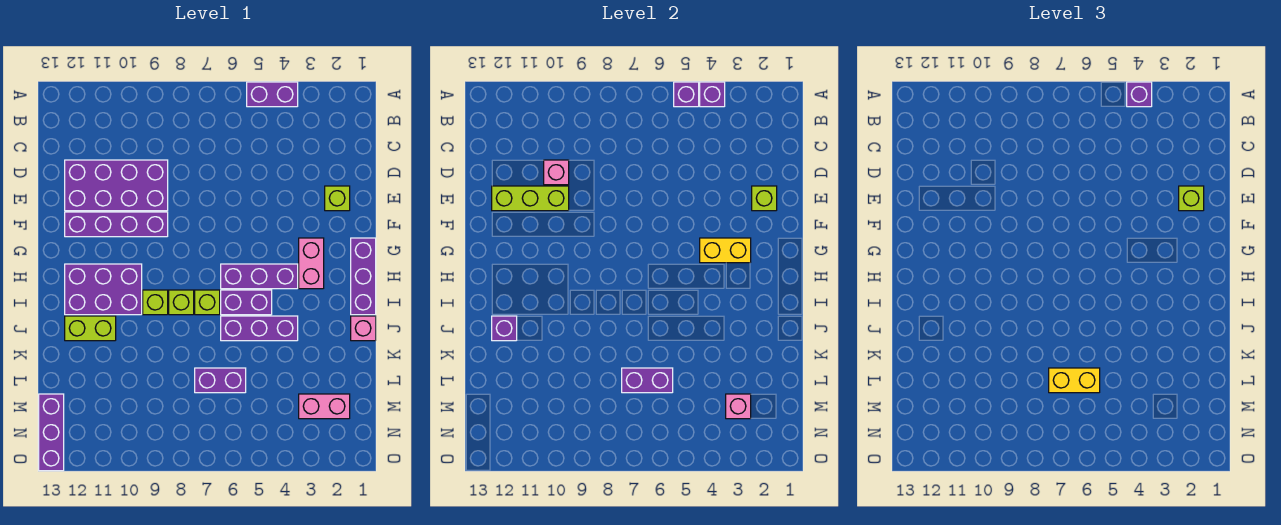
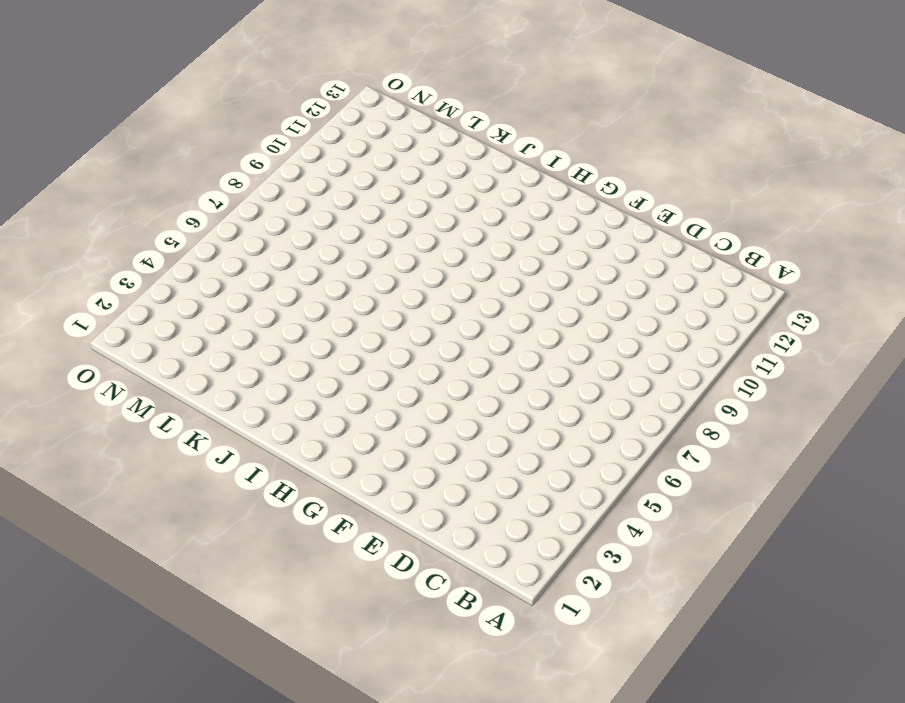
none -> purple brick A4:A5 level 1
none -> purple brick D9:E12 level 1
none -> lime brick E2 level 1
none -> purple brick F9:F12 level 1

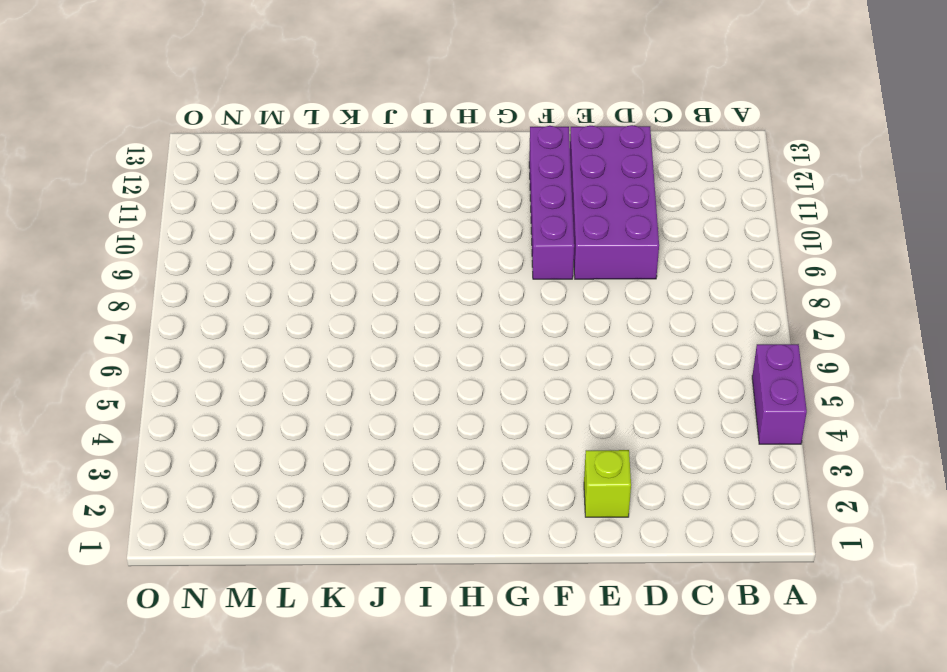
none -> purple brick G1:I1 level 1
none -> pink brick G3:H3 level 1
none -> purple brick H4:H6 level 1
none -> purple brick H10:I12 level 1

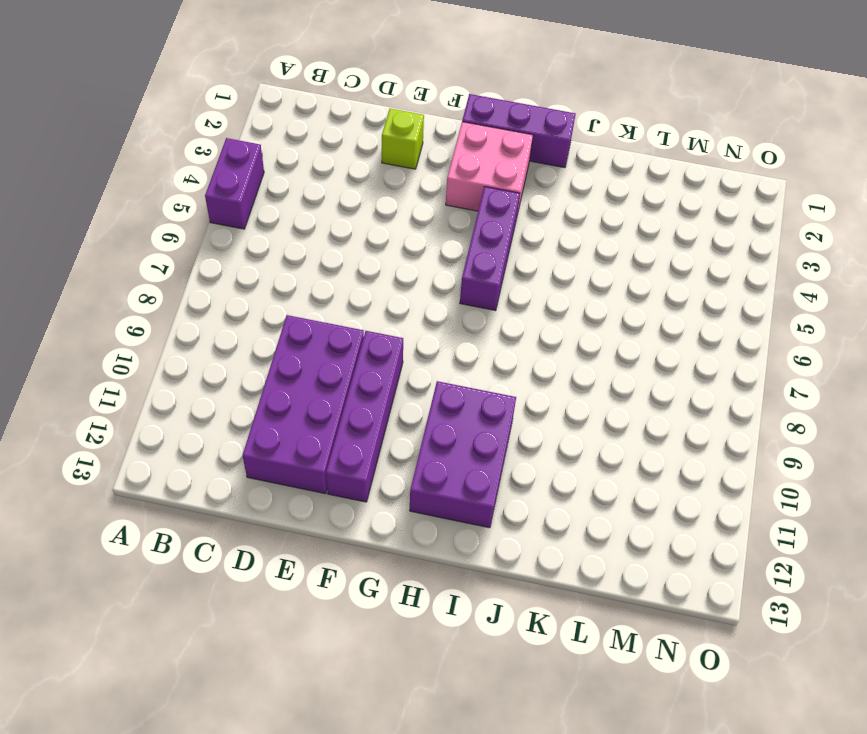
pink brick G2:H3 level 1 -> pink brick G3:H3 level 1
none -> purple brick I5:I6 level 1
none -> lime brick I7 level 1
none -> lime brick I8 level 1
none -> lime brick I9 level 1

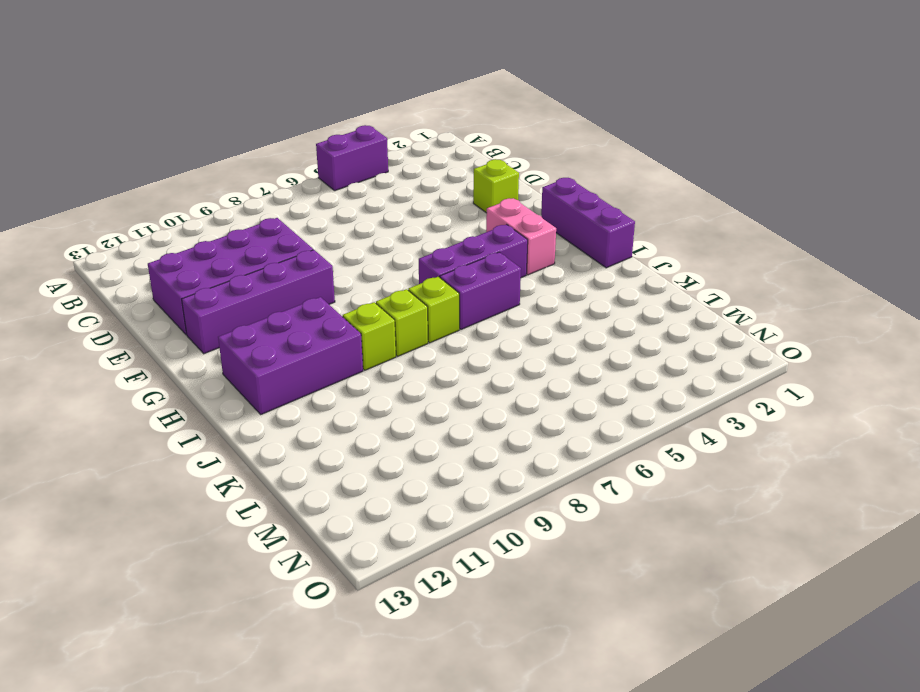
none -> pink brick J1 level 1
none -> purple brick J4:J6 level 1
none -> lime brick J11:J12 level 1
none -> purple brick L6:L7 level 1

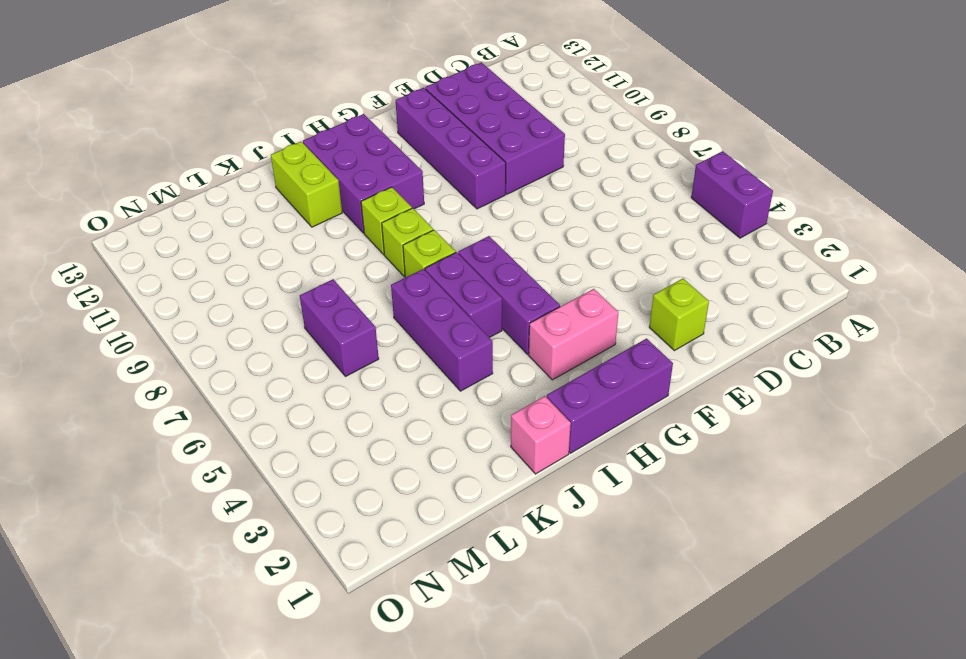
none -> pink brick M2:M3 level 1
none -> purple brick M13:O13 level 1
none -> purple brick A4 level 2
none -> purple brick A5 level 2

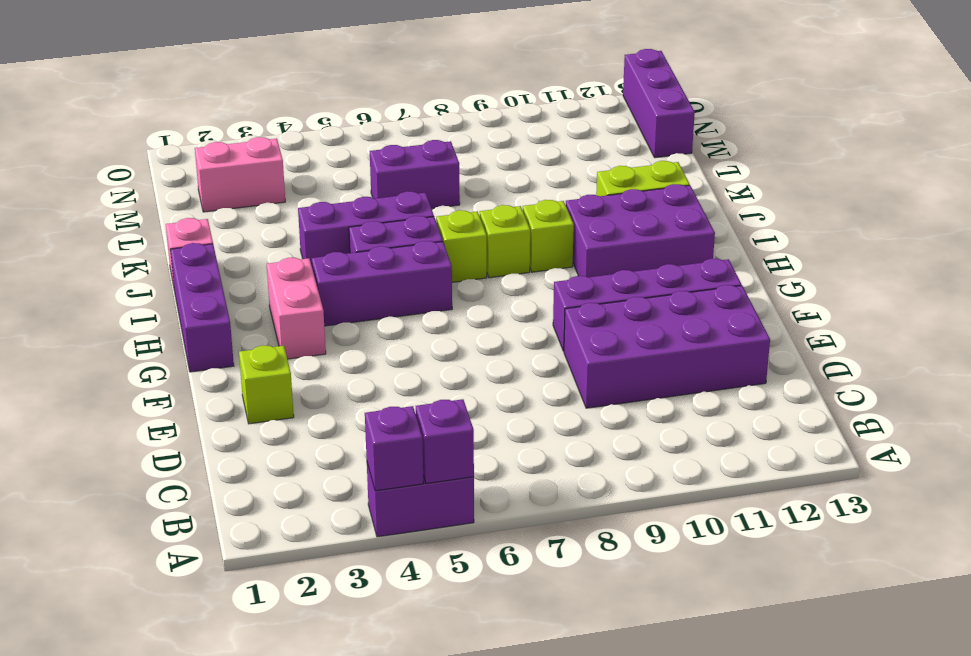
none -> pink brick D10 level 2
none -> lime brick E2 level 2
none -> lime brick E10:E12 level 2
none -> yellow brick G3:G4 level 2

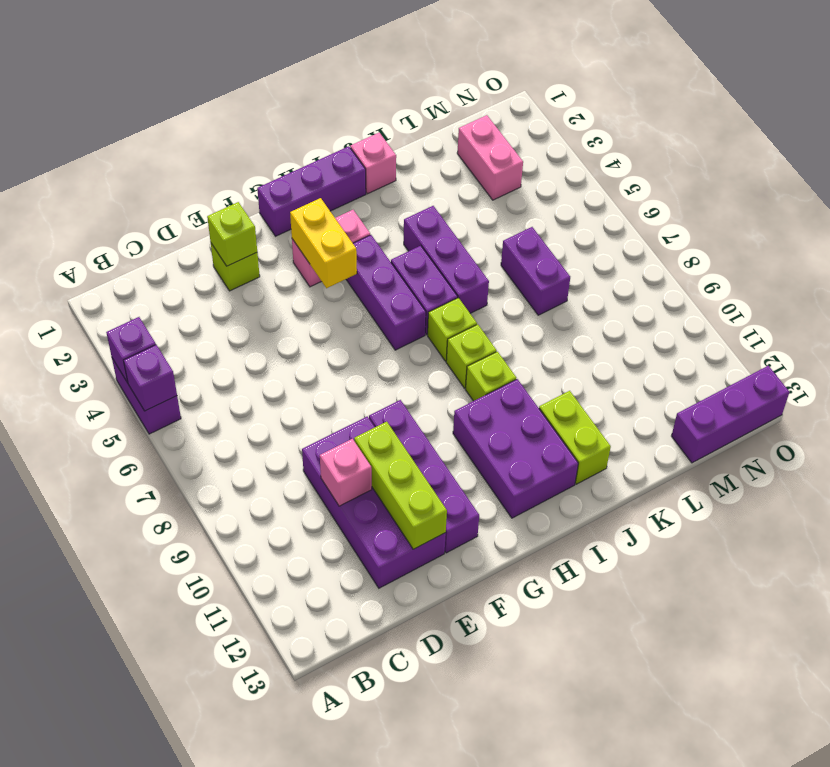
none -> purple brick J12 level 2
none -> purple brick L6:L7 level 2
none -> pink brick M3 level 2
none -> purple brick A4 level 3

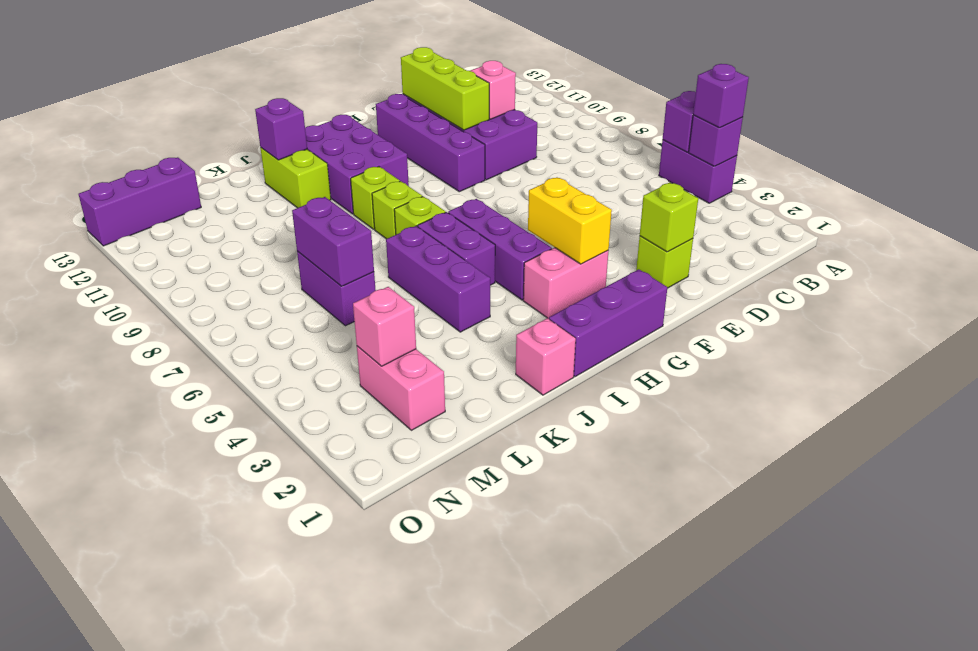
none -> lime brick E2 level 3
none -> yellow brick L6:L7 level 3

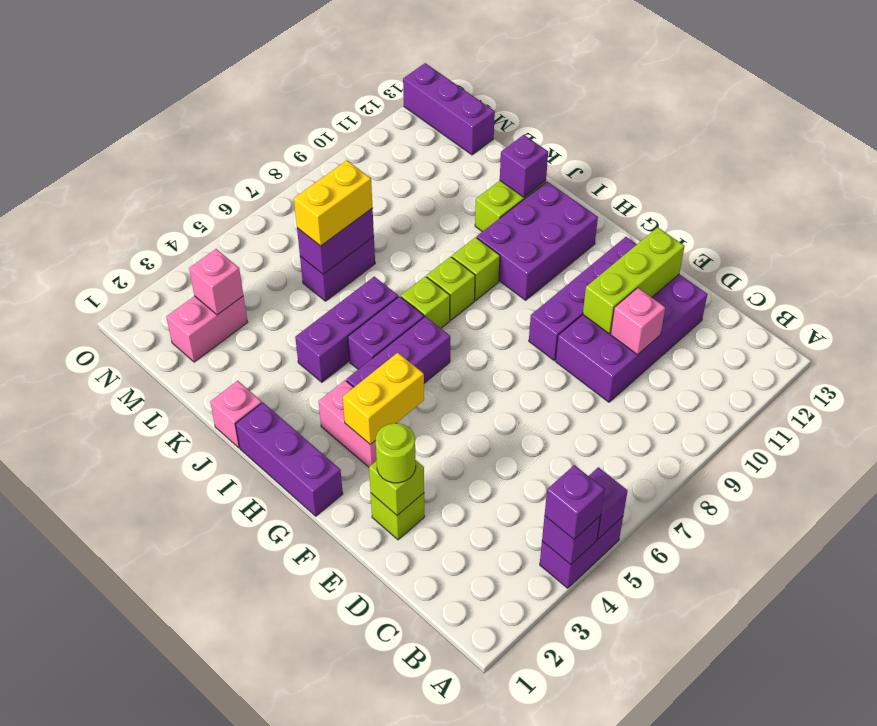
lime round brick E2 level 3 -> lime brick E2 level 3

